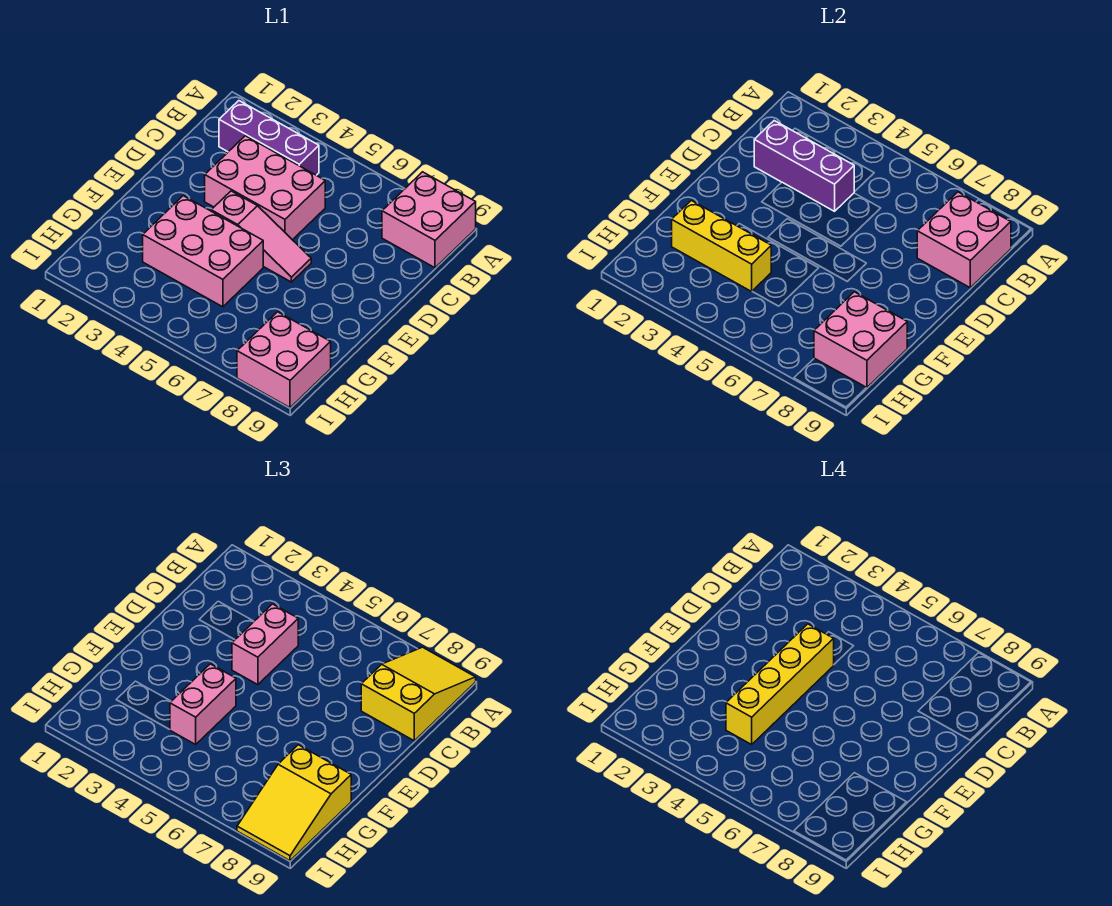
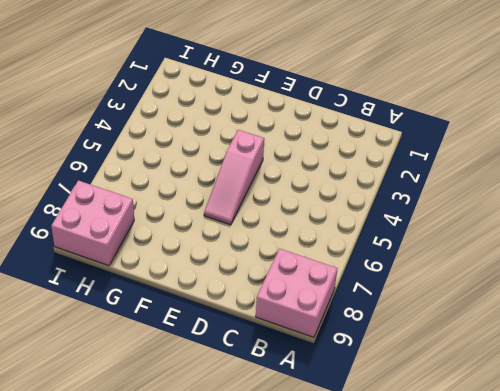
none -> purple brick B2:B4 level 1
none -> pink brick C3:D5 level 1
none -> pink brick F3:G5 level 1

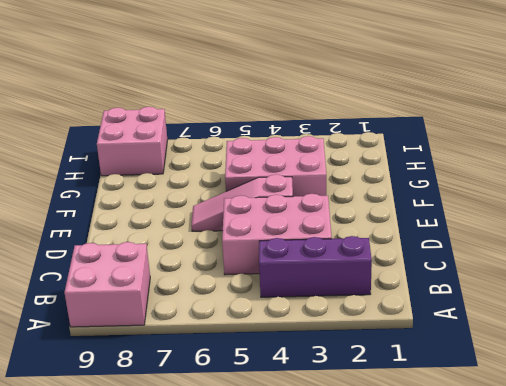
none -> pink brick B8:C9 level 2
none -> purple brick C2:C4 level 2
none -> yellow brick G2:G4 level 2

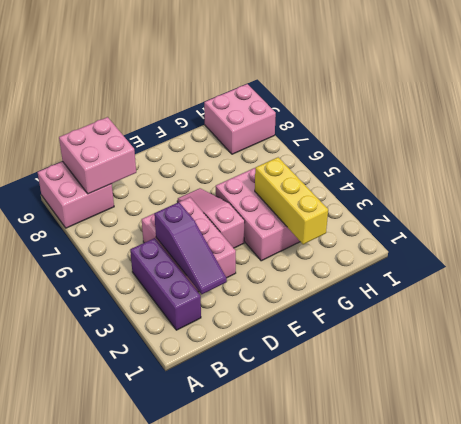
purple slope C2:C4 level 2 top 4 -> purple brick C2:C4 level 2
none -> pink brick G8:H9 level 2
none -> yellow slope A8:C9 level 3 top C
none -> pink brick C4:D4 level 3

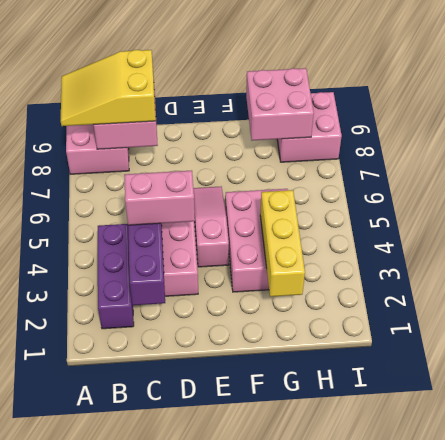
none -> pink brick F4:G4 level 3
none -> yellow slope G8:I9 level 3 top G
none -> yellow brick D4:G4 level 4

